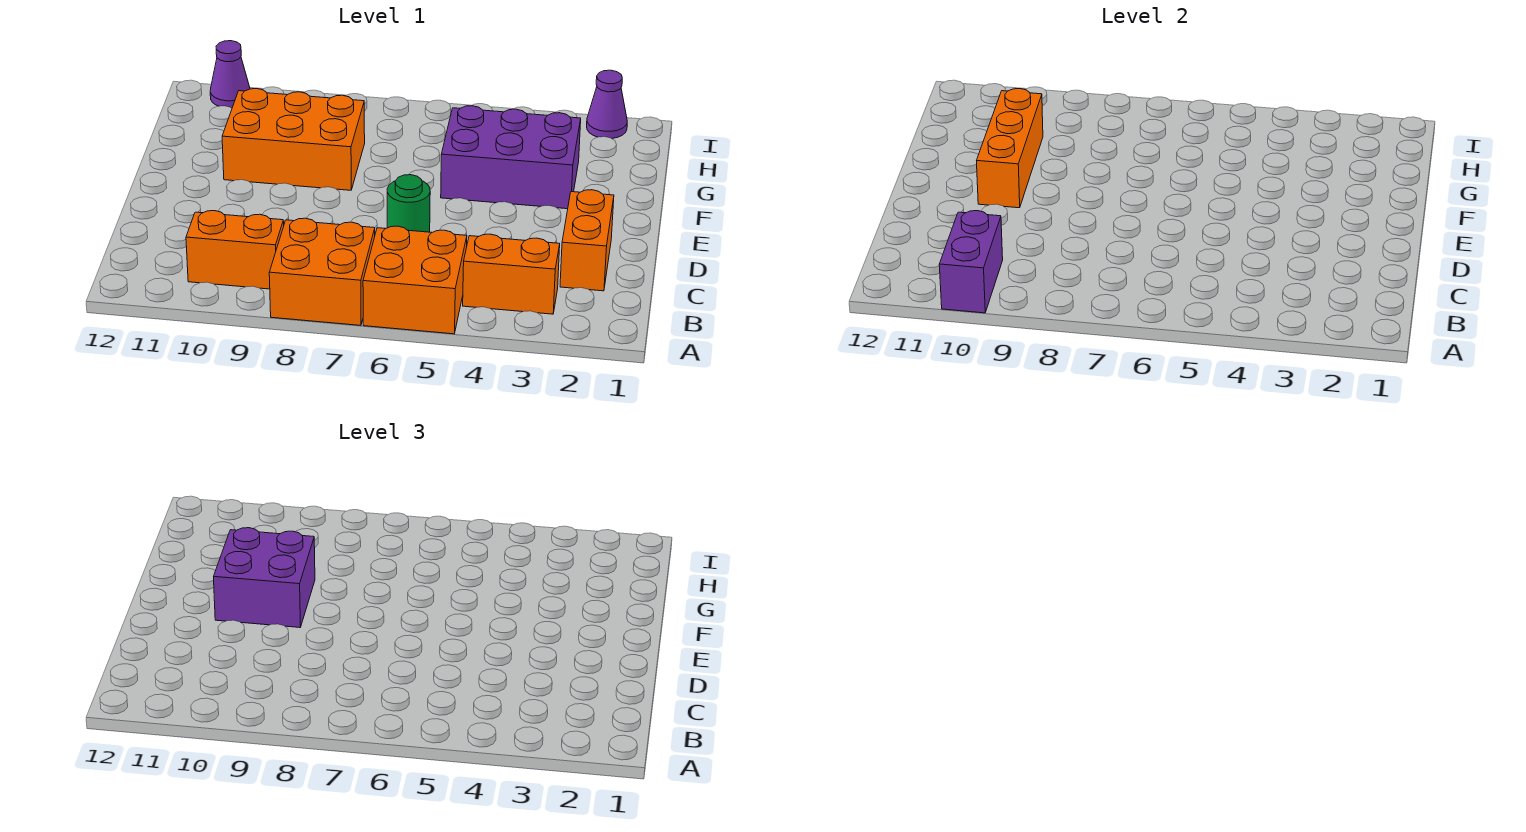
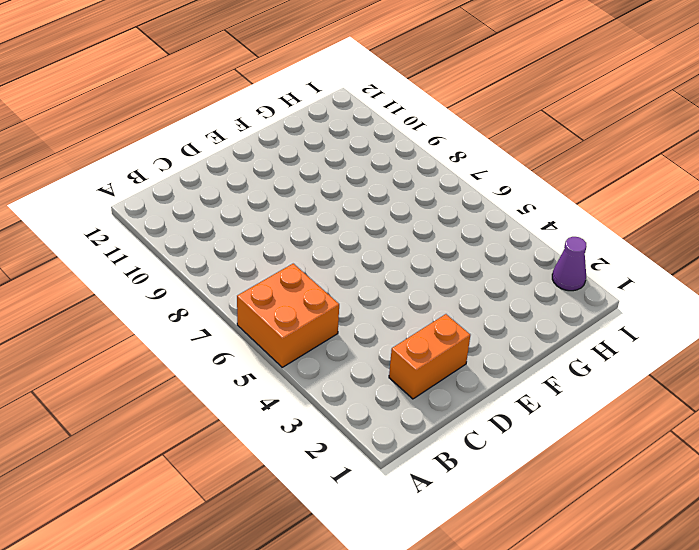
none -> orange brick A7:B8 level 1
none -> orange brick B3:B4 level 1
none -> orange brick B9:B10 level 1

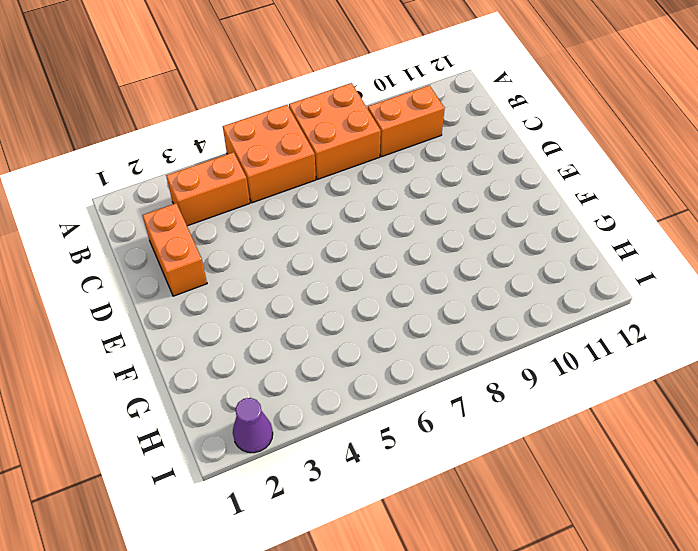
none -> green round brick D6 level 1
none -> purple brick F3:G5 level 1
none -> orange brick F8:G10 level 1

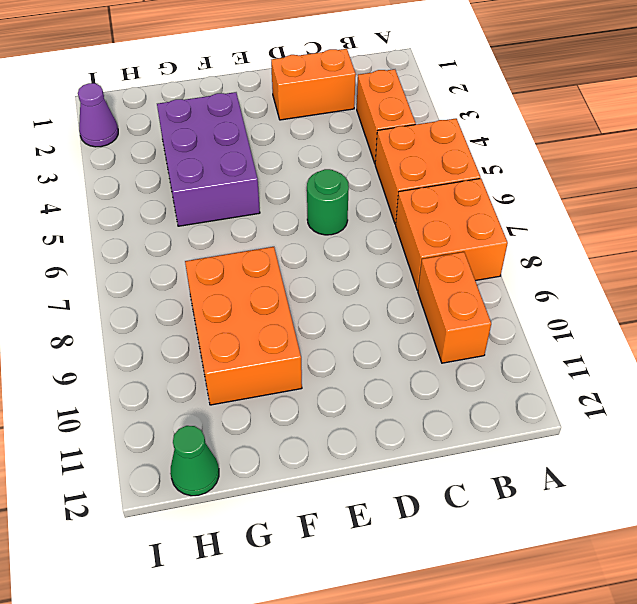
green cone H12 level 1 -> none
none -> purple cone I11 level 1
none -> purple brick A10:B10 level 2
none -> orange brick E10:G10 level 2

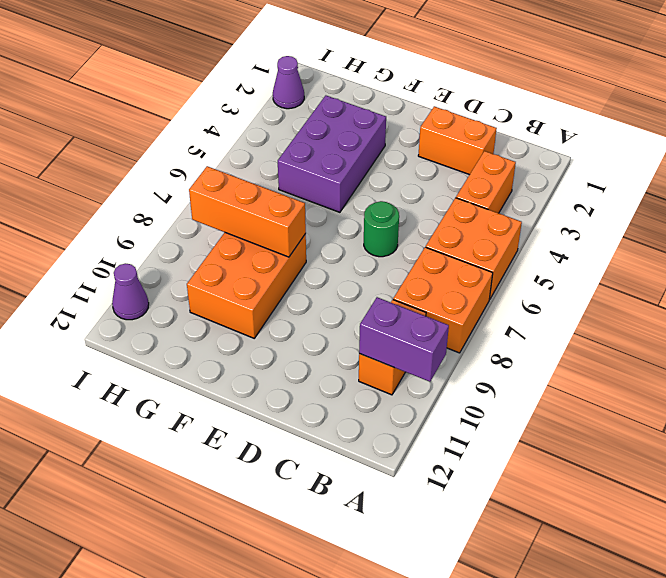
orange brick F8:H8 level 2 -> orange brick E10:G10 level 2
none -> purple brick E9:F10 level 3

